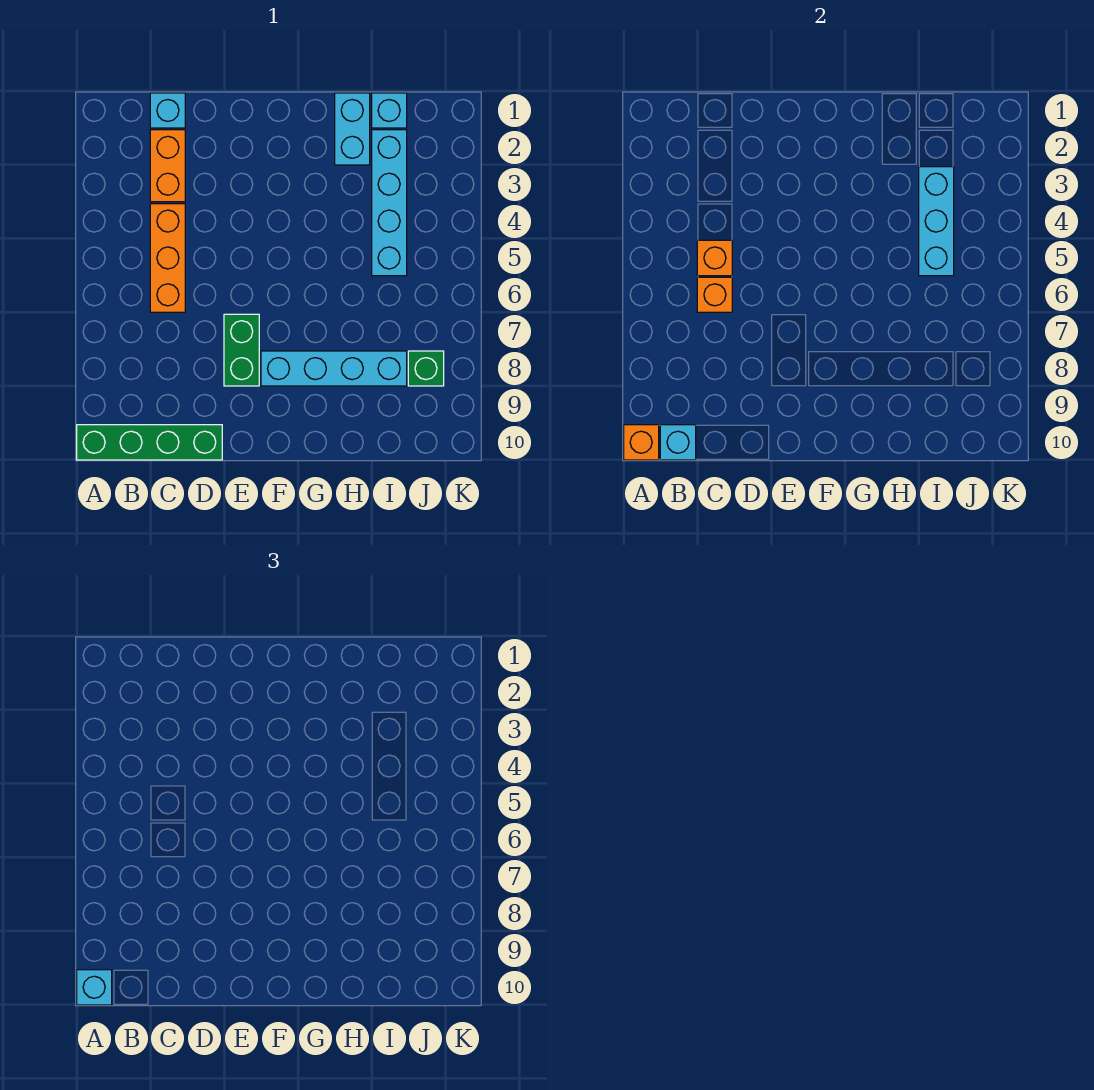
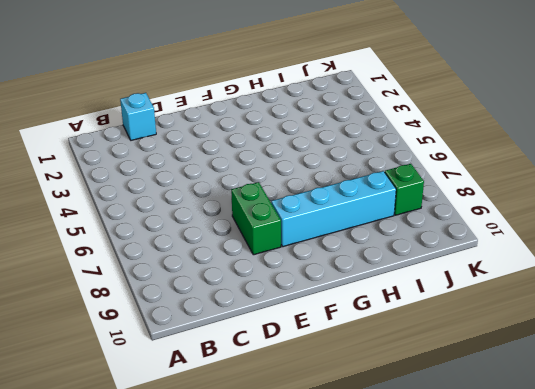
none -> green brick A10:D10 level 1
none -> orange brick C2:C3 level 1
none -> orange brick C4:C6 level 1

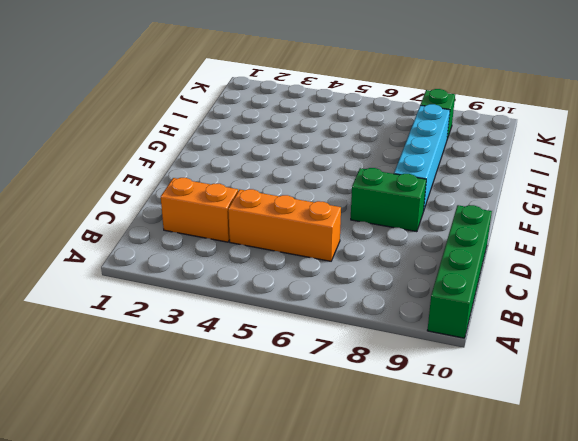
none -> cyan brick C1 level 1
none -> cyan brick H1:H2 level 1
none -> cyan brick I1 level 1

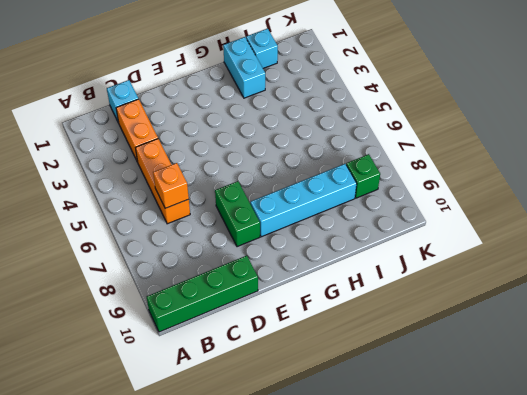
none -> cyan brick I2:I5 level 1
none -> orange brick A10 level 2
none -> cyan brick B10 level 2

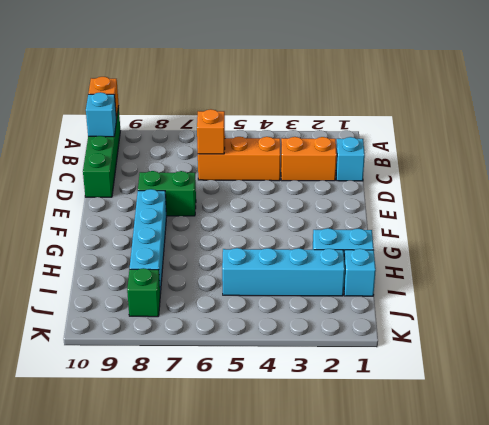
none -> orange brick C5 level 2
none -> cyan brick I3:I5 level 2
none -> cyan brick A10 level 3

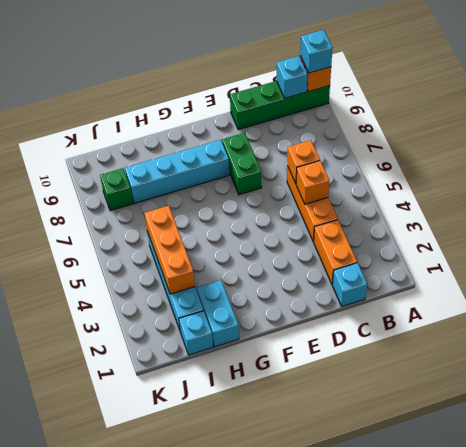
orange brick I3:I5 level 2 -> cyan brick I3:I5 level 2

